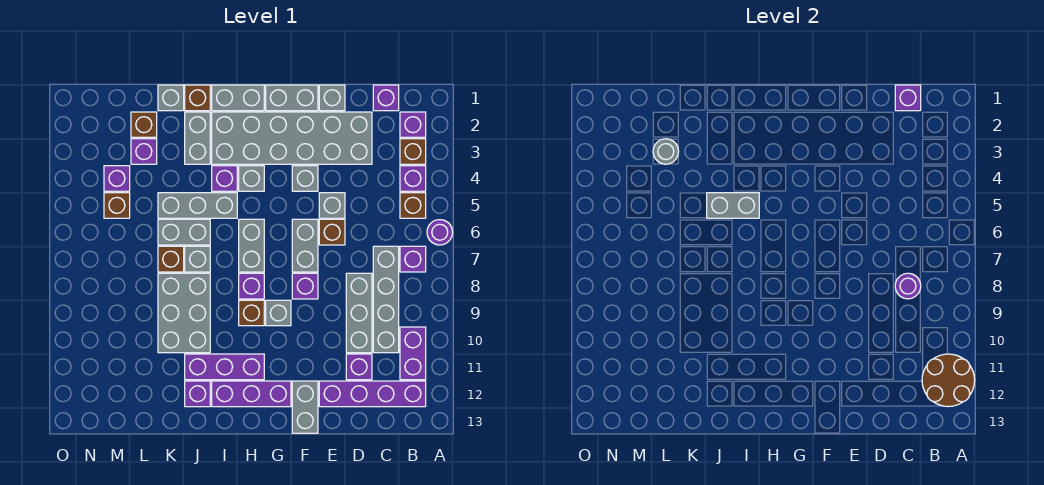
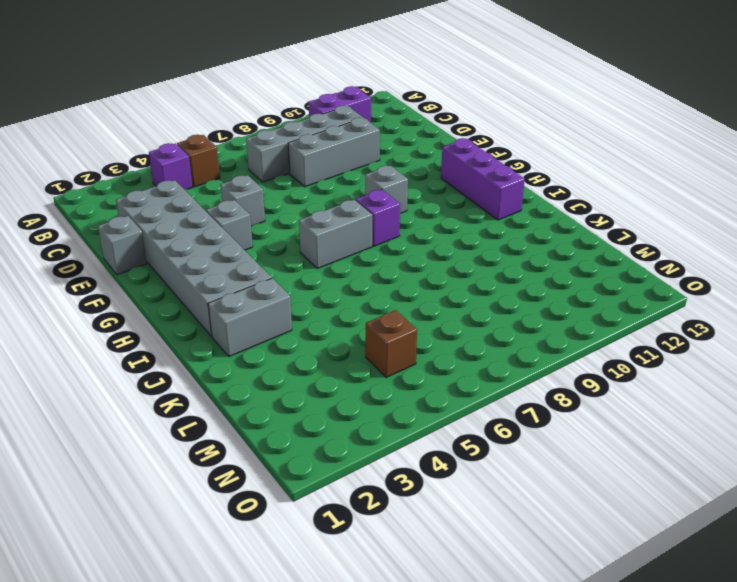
none -> purple round brick A6 level 1
none -> purple brick B2 level 1
none -> brown brick B3 level 1
none -> purple brick B7 level 1

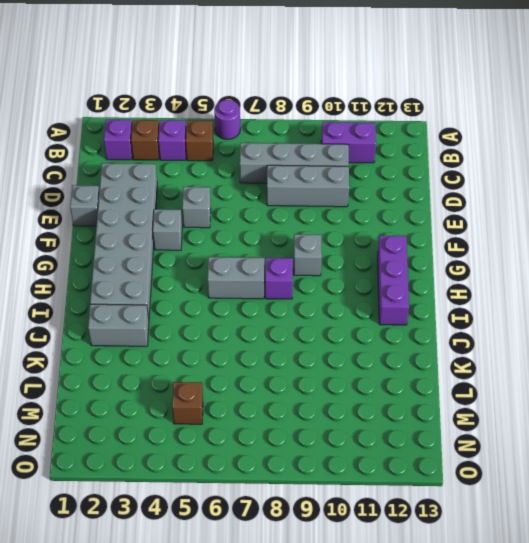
none -> purple brick B7 level 1
none -> purple brick B12:E12 level 1
none -> purple brick C1 level 1
none -> purple brick D11 level 1

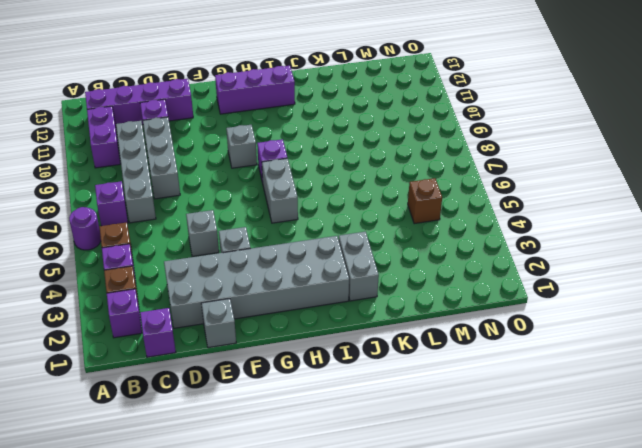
none -> brown brick E6 level 1
none -> grey brick F1:G1 level 1
none -> grey brick F6:F7 level 1
none -> purple brick F8 level 1

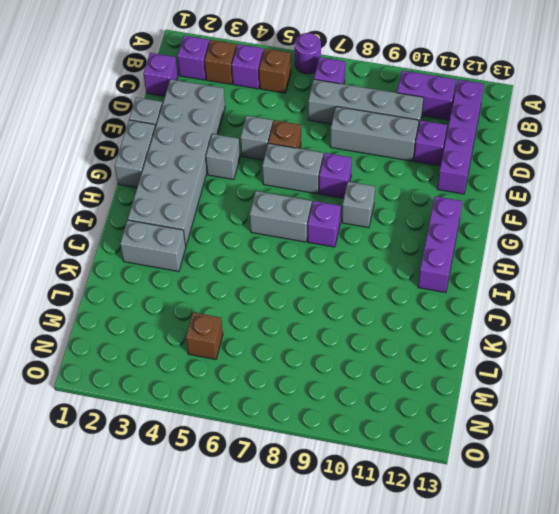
none -> grey brick F12:F13 level 1
none -> grey brick H1:I1 level 1
none -> grey brick H4 level 1
none -> brown brick H9 level 1

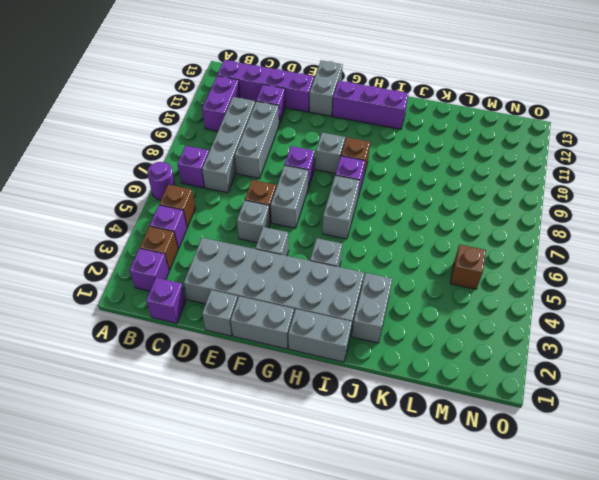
none -> purple brick H11:J11 level 1
none -> purple brick I4 level 1
none -> grey brick I5:K5 level 1
none -> brown brick J1 level 1

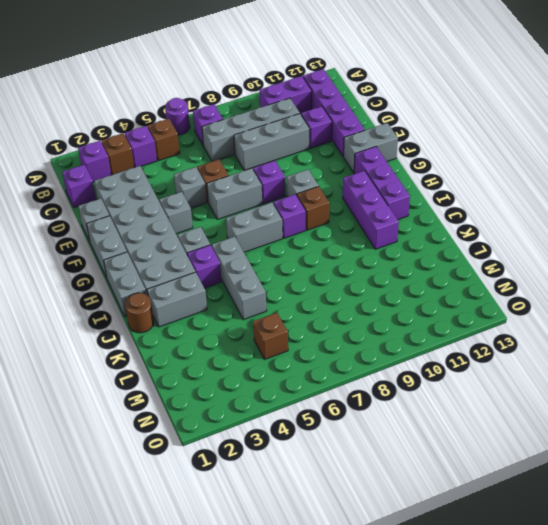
brown round brick J1 level 1 -> brown brick J1 level 1
none -> grey brick J6:K6 level 1
none -> grey brick J7 level 1
none -> grey brick J8:K10 level 1
none -> purple brick J12 level 1

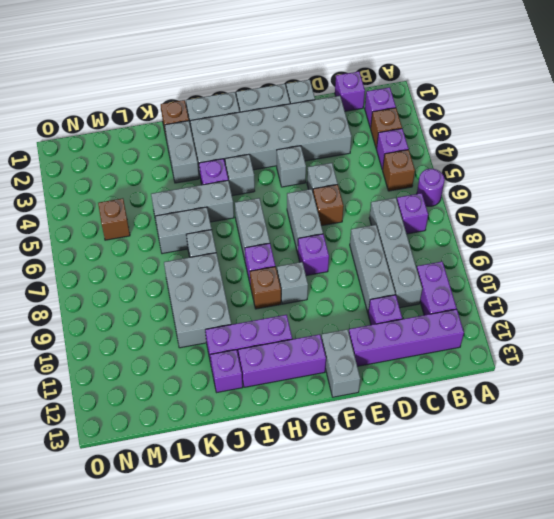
none -> grey brick K1 level 1
none -> brown brick K7 level 1
none -> brown brick L2 level 1
none -> purple brick L3 level 1

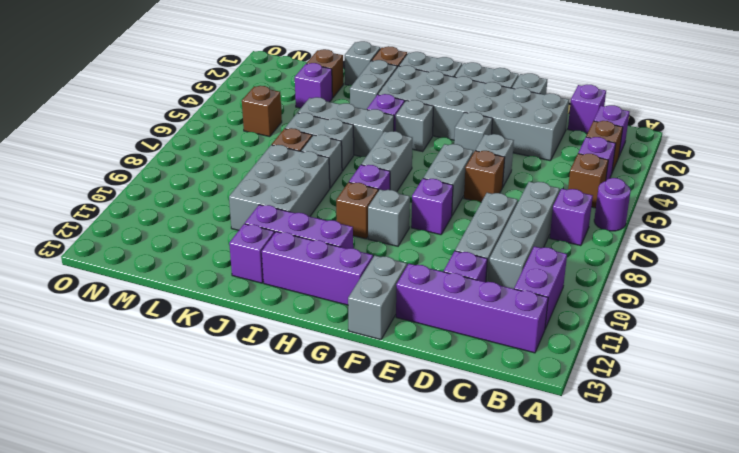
none -> purple brick M4 level 1
none -> brown round brick A11:B12 level 2
none -> purple brick C1 level 2
none -> purple round brick C8 level 2

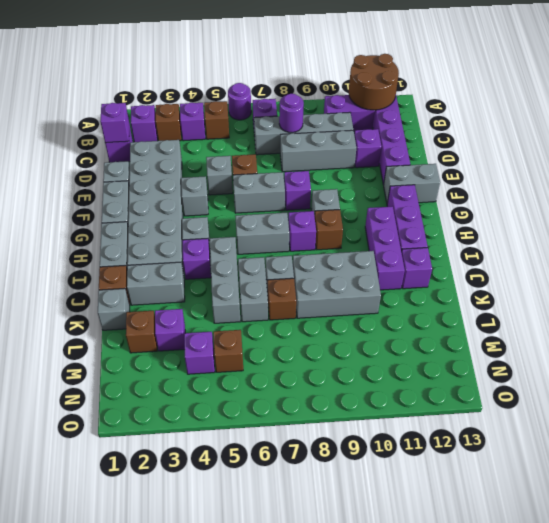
none -> grey brick I5:J5 level 2
none -> grey round brick L3 level 2

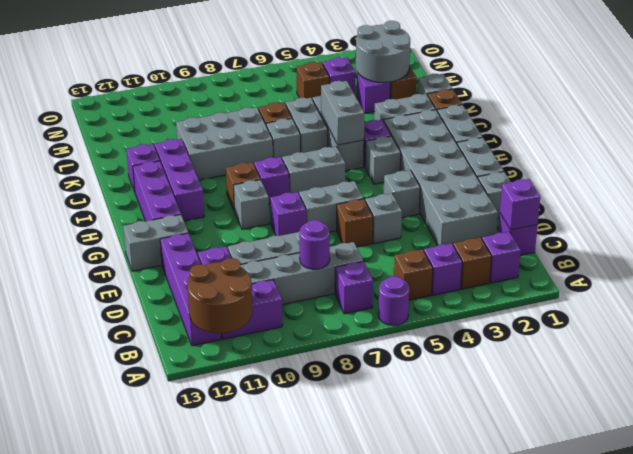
grey round brick L2:M3 level 2 -> grey round brick L3 level 2

